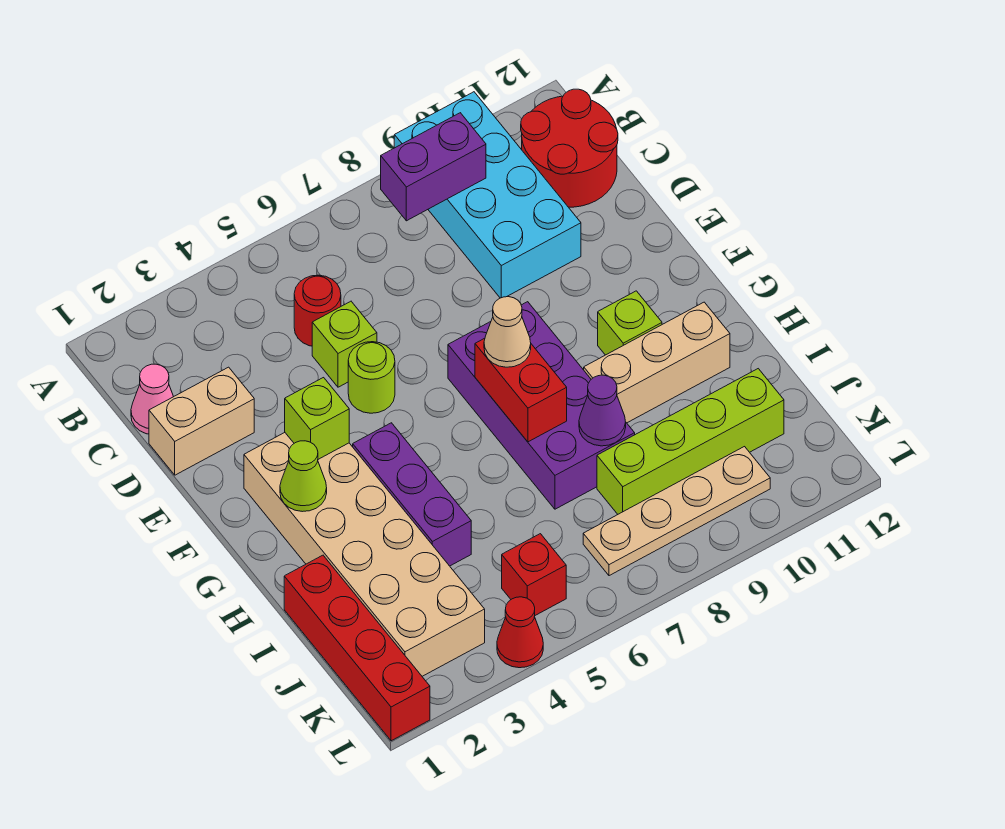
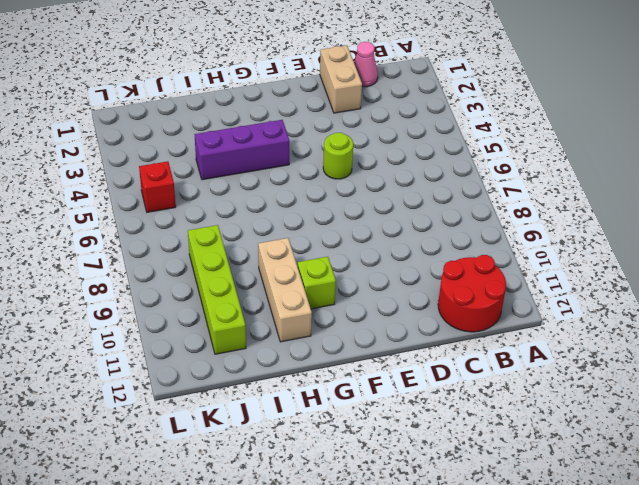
none -> cyan brick A9:D10 level 1
none -> red round brick C5 level 1
none -> lime brick D5 level 1

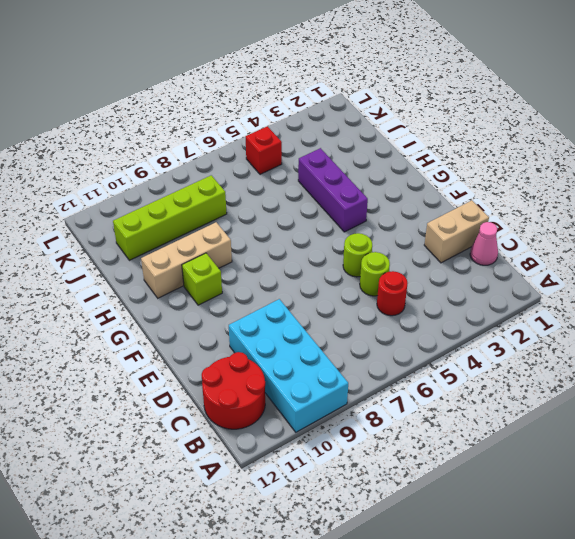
lime round brick D5 level 1 -> lime brick D5 level 1
none -> tan brick F2:K3 level 1
none -> purple brick F7:I8 level 1
none -> red brick I1:L1 level 1

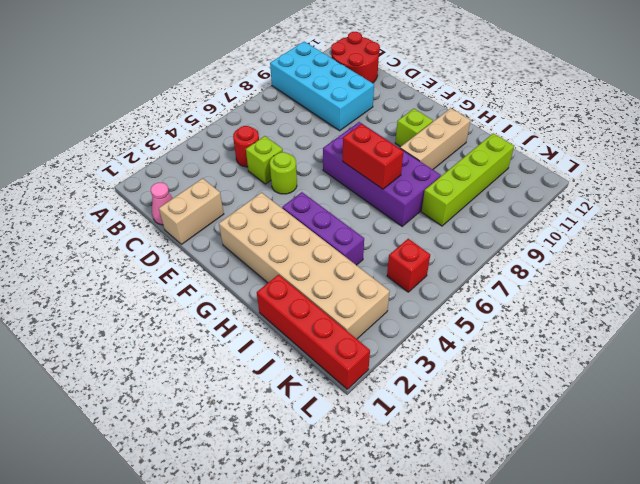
none -> tan plate K7:K10 level 1
none -> red cone L4 level 1
none -> purple brick B8:B9 level 2

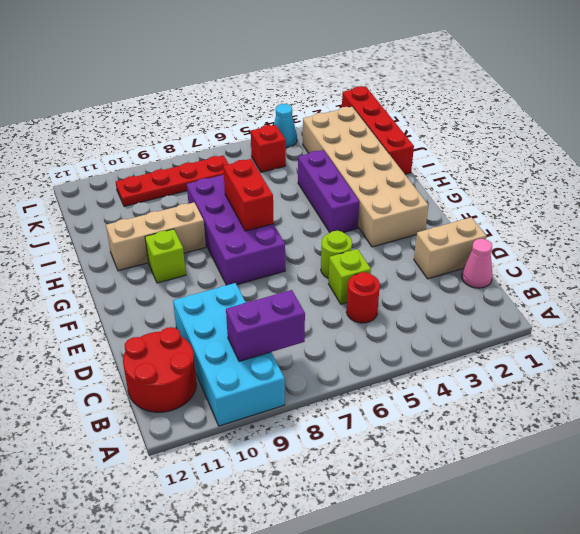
red plate K7:K10 level 1 -> tan plate K7:K10 level 1
cyan cone L4 level 1 -> red cone L4 level 1
none -> lime brick J8:J11 level 1
none -> lime brick F3 level 2
none -> lime cone G2 level 2

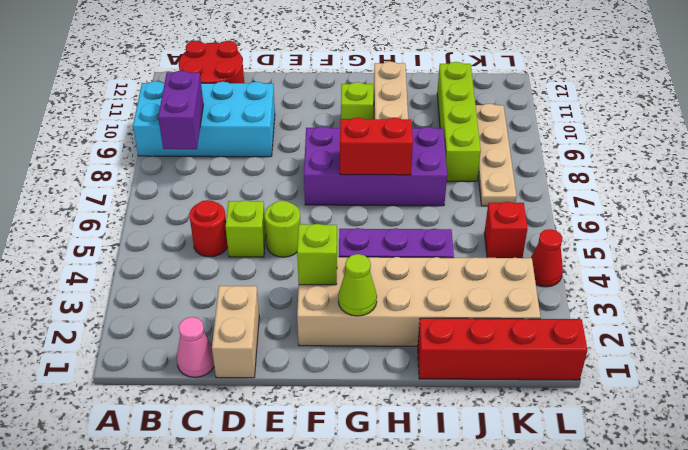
none -> purple cone I8 level 2
none -> tan cone G7 level 3

